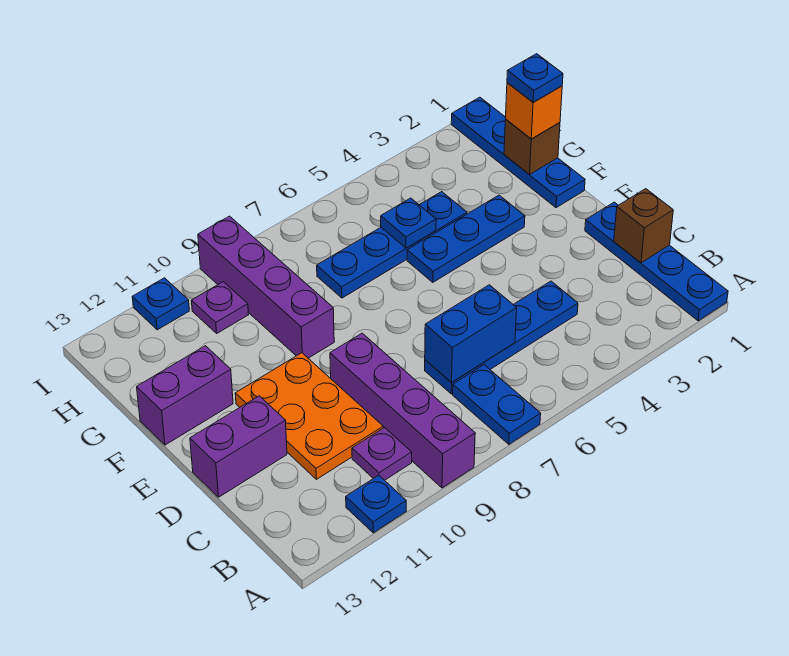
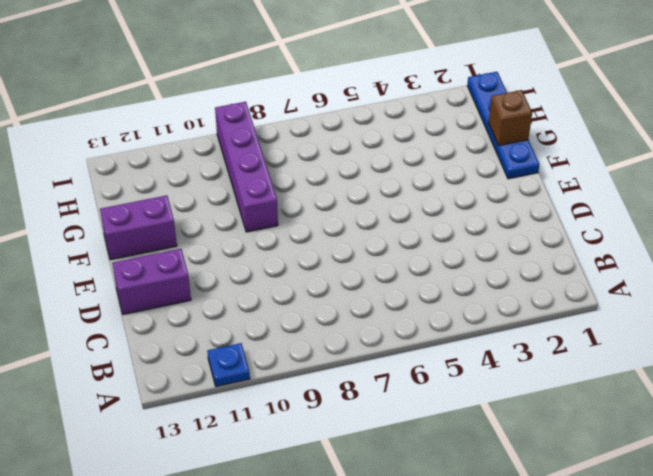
none -> blue plate A1:D1 level 1
none -> blue plate A7:B7 level 1
none -> purple brick A9:D9 level 1

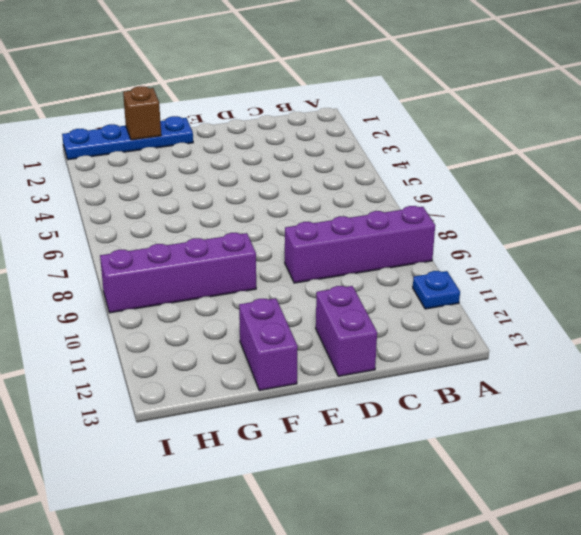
none -> blue plate A1:D1 level 1
none -> blue plate A7:B7 level 1
none -> purple plate B10 level 1

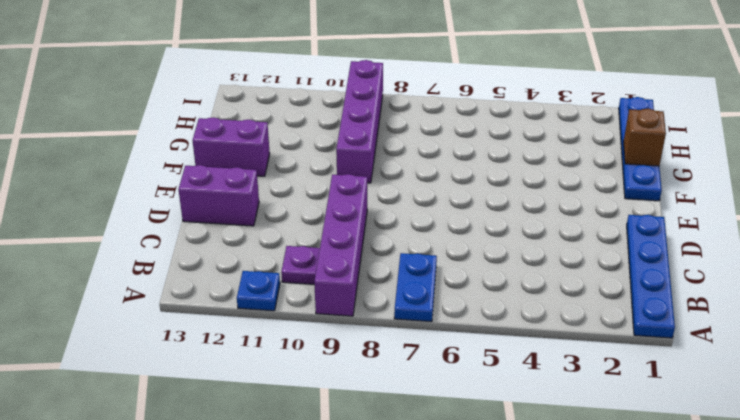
none -> blue plate C4:C7 level 1
none -> orange plate C10:E11 level 1
none -> blue plate F3:F5 level 1

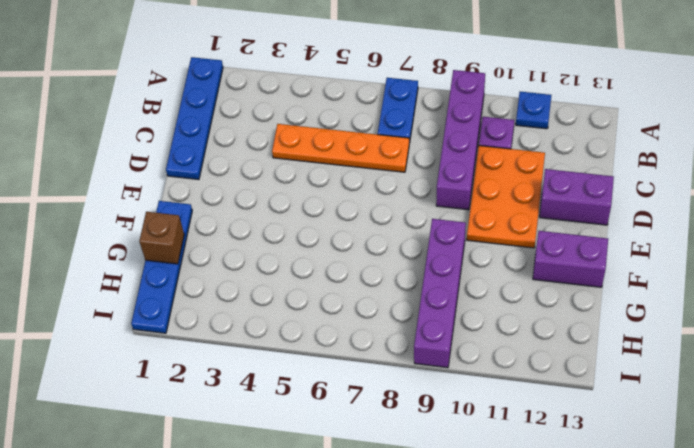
orange plate C4:C7 level 1 -> blue plate C4:C7 level 1
none -> blue plate F3:F5 level 1
none -> blue plate G4:G7 level 1
none -> purple plate H10 level 1

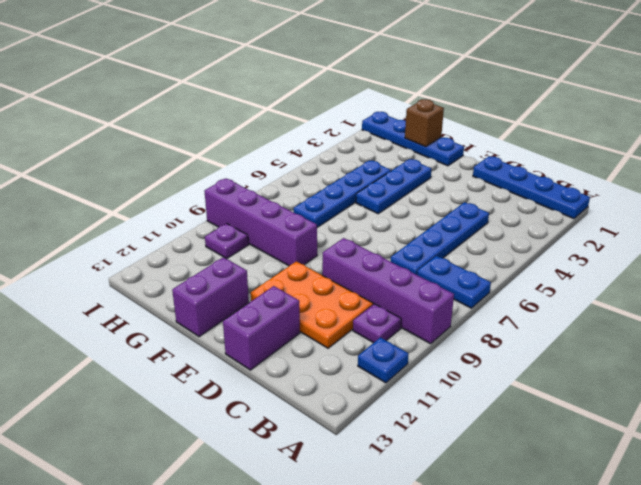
none -> blue plate I11 level 1
none -> brown brick C1 level 2
none -> blue brick C6:C7 level 2

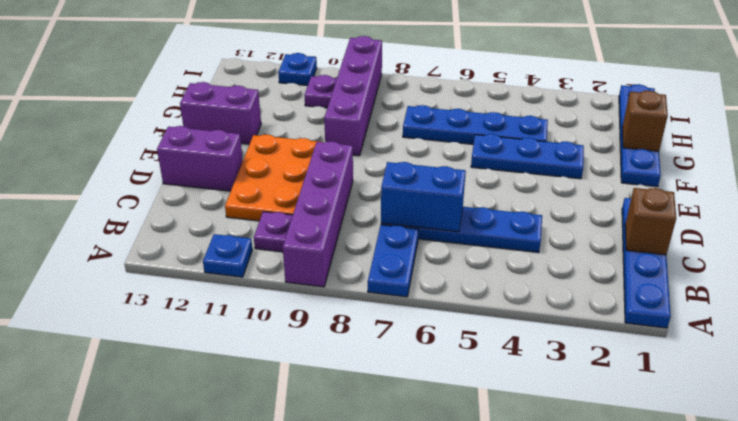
none -> blue plate G5 level 2
none -> orange brick G1 level 3
none -> blue plate G1 level 4

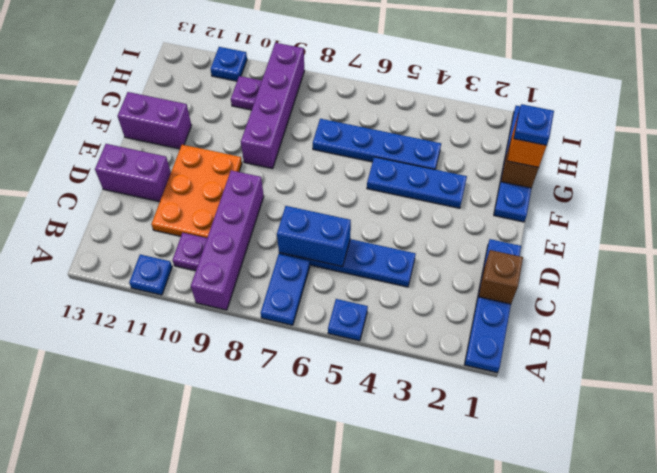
blue plate A5 level 1 -> blue plate G5 level 2

